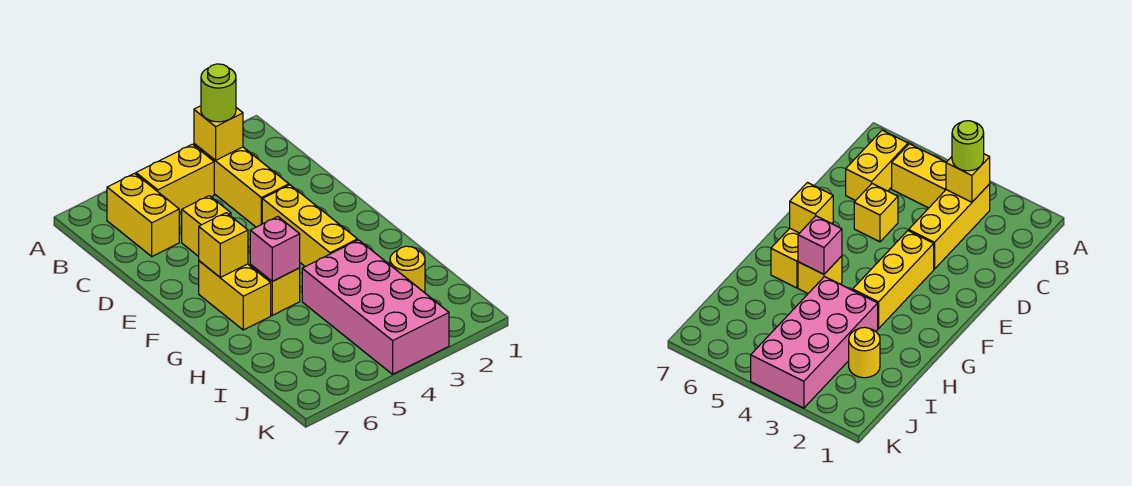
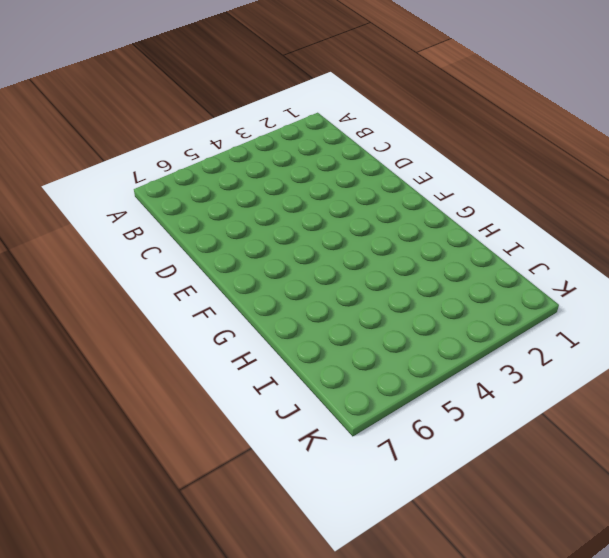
none -> yellow brick B3:D3 level 1
none -> yellow brick B4:B5 level 1
none -> yellow brick B6:C6 level 1

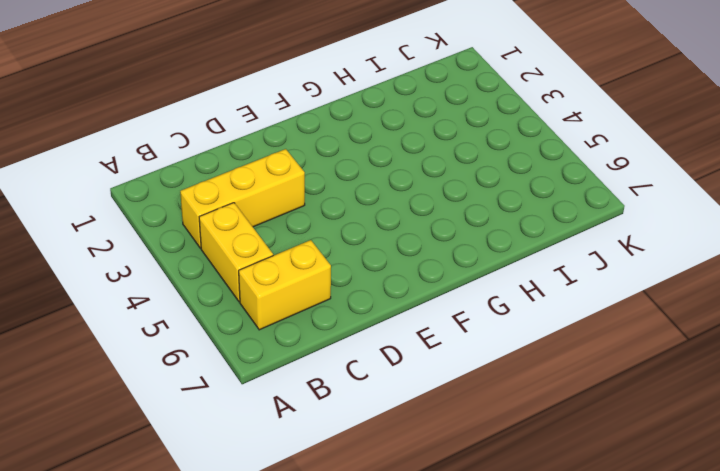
none -> yellow brick D5 level 1
none -> yellow brick E3:G3 level 1
none -> yellow brick F6:G6 level 1

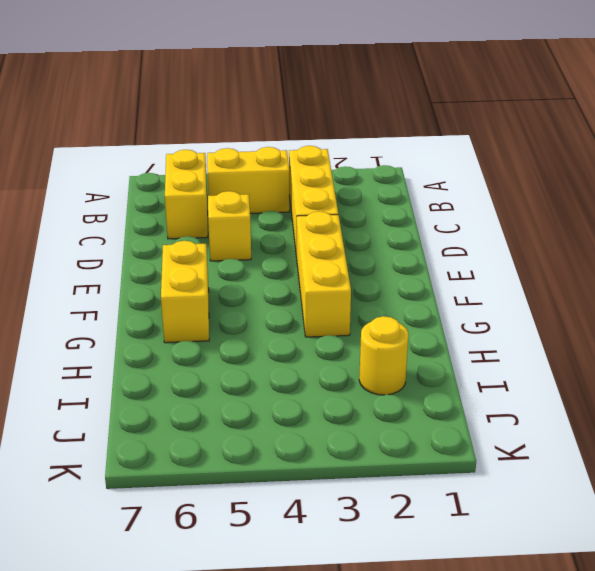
none -> yellow brick G5 level 1
none -> pink brick H3:K4 level 1
none -> yellow brick B3 level 2

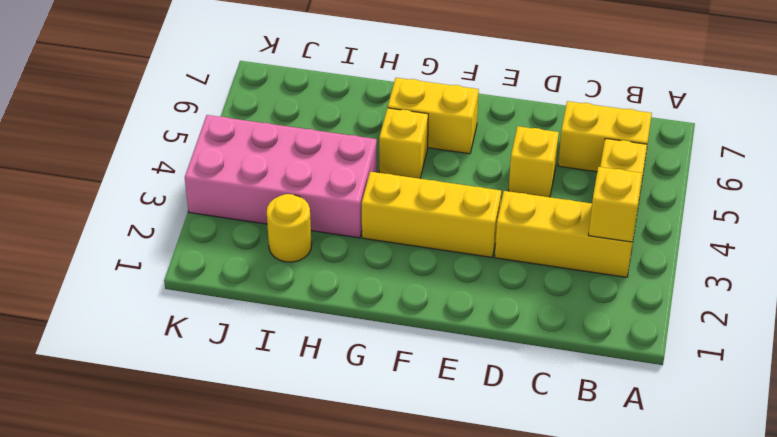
none -> yellow brick F6 level 2
none -> pink brick G5 level 2
none -> lime round brick B3 level 3

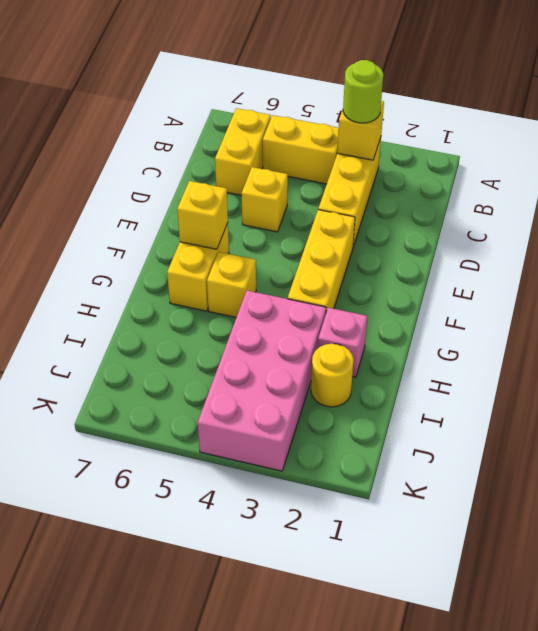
pink brick H2 level 1 -> pink brick G5 level 2

